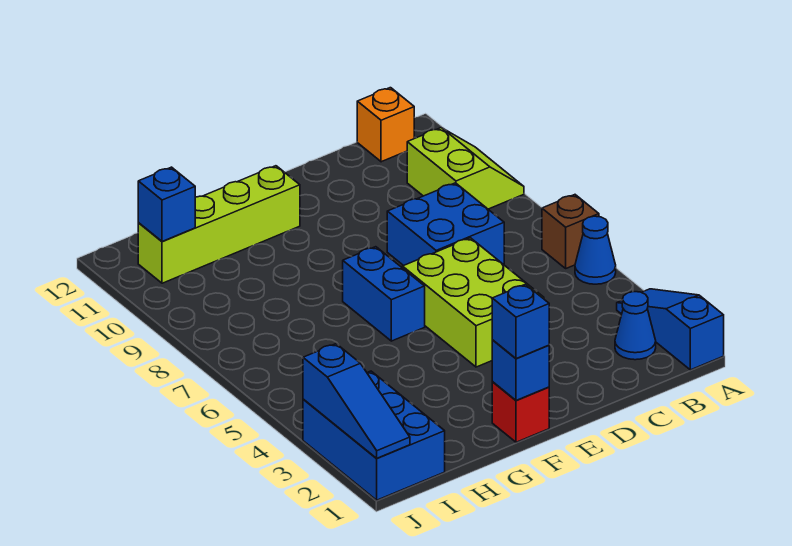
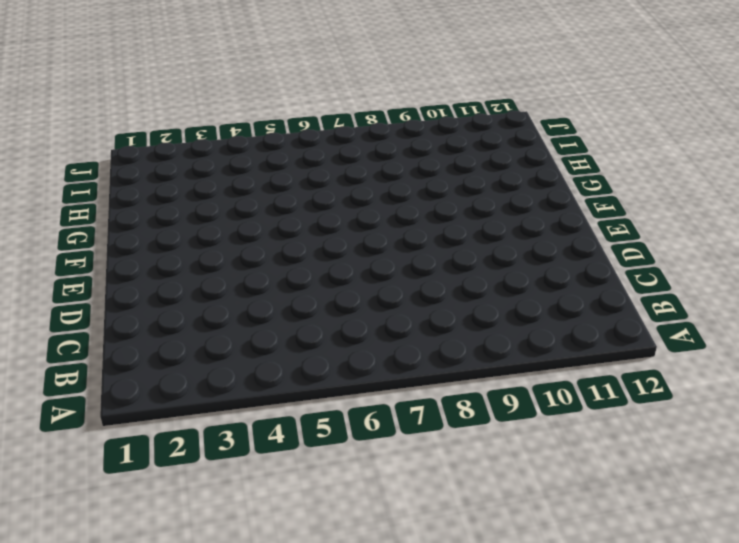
none -> blue slope A1:A3 level 1 top 1
none -> blue cone A5 level 1
none -> brown brick A6 level 1

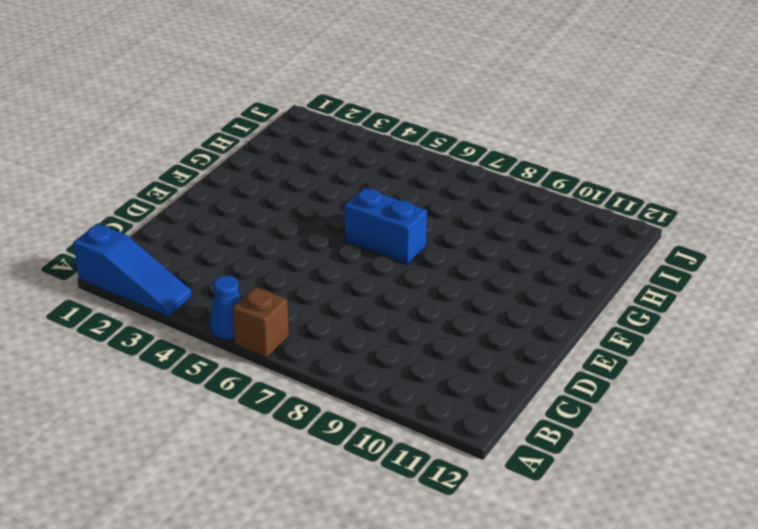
none -> lime slope A9:B10 level 1 top B
none -> blue cone B2 level 1
none -> orange brick B12 level 1

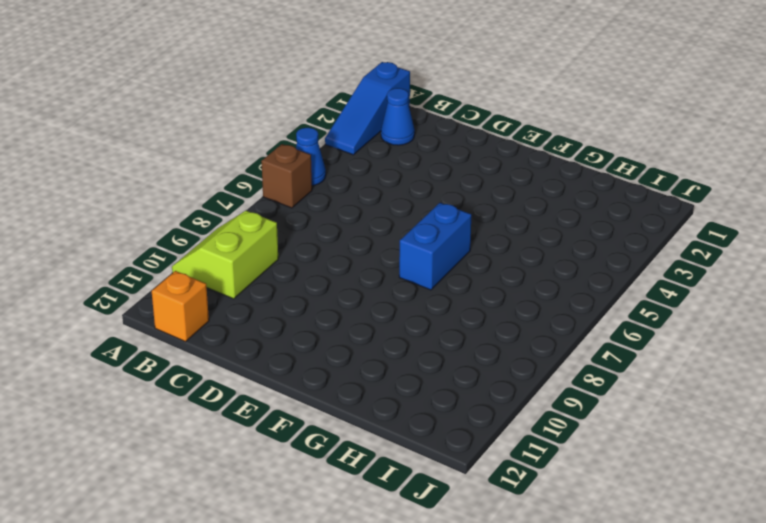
none -> blue brick C7:D8 level 1
none -> lime brick D4:E6 level 1
none -> red brick F1 level 1

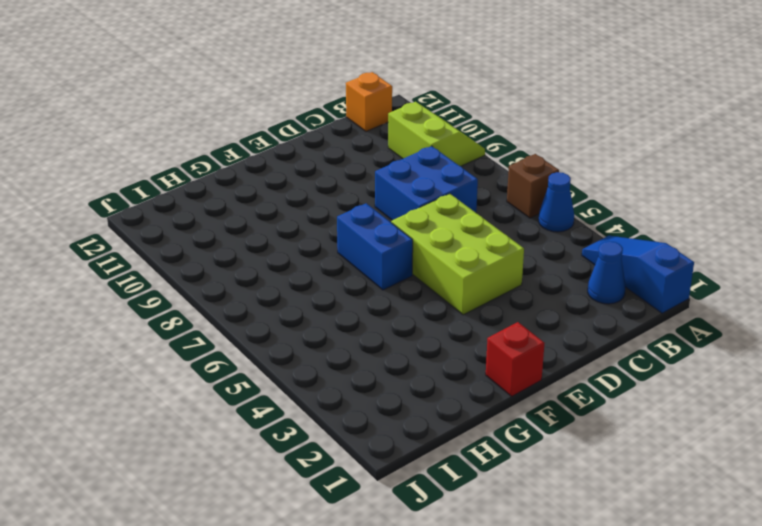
none -> lime brick F11:I11 level 1
none -> blue brick I1:J3 level 1
none -> blue brick F1 level 2

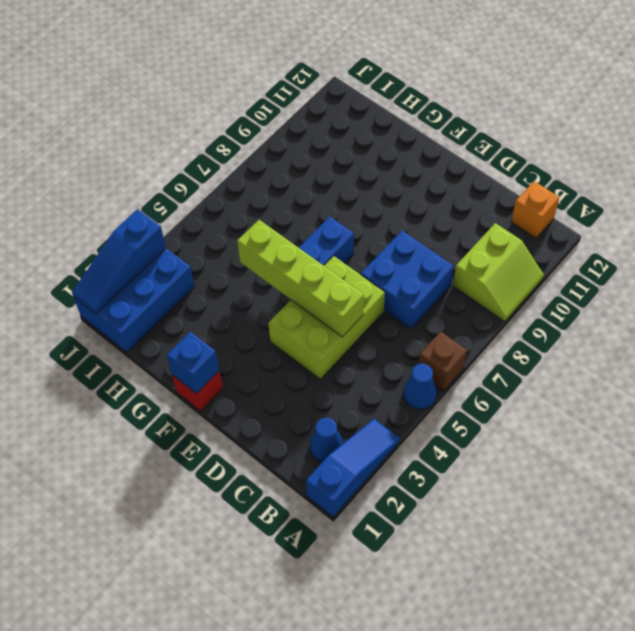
lime brick D5:G5 level 2 -> lime brick F11:I11 level 1
none -> blue brick I11 level 2
none -> blue brick F1 level 3

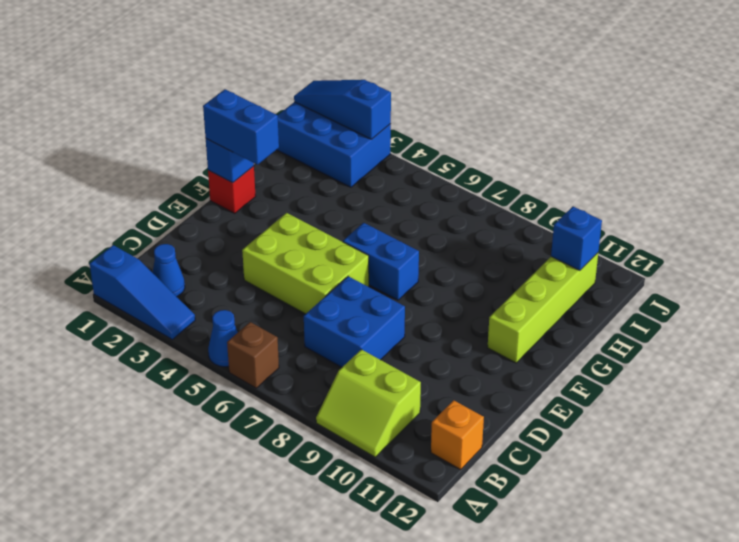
blue brick F1:F2 level 3 -> blue brick F1 level 3

